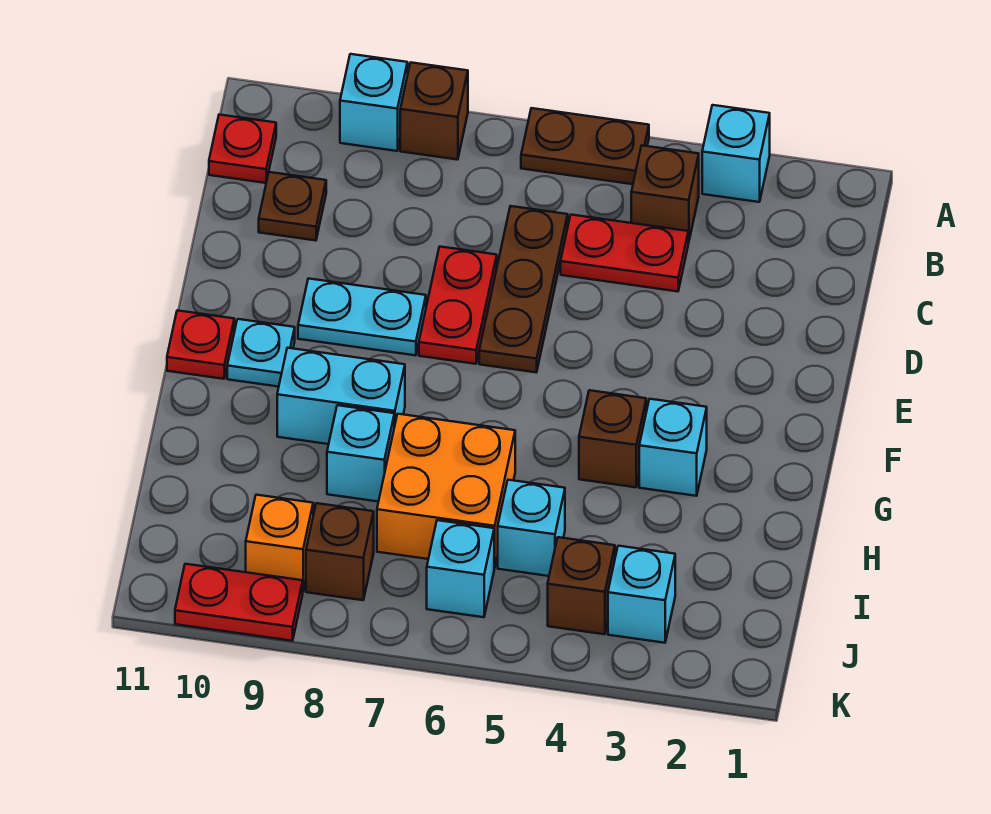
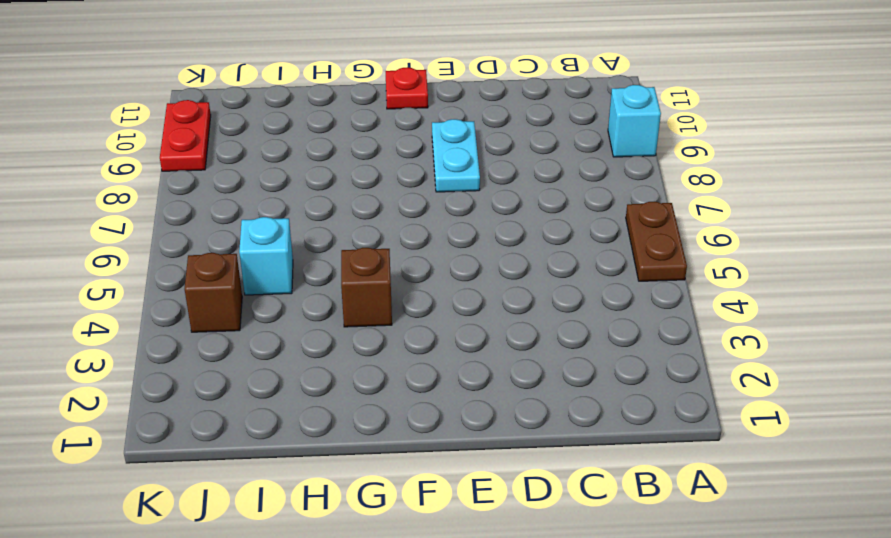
none -> cyan brick A3 level 1
none -> brown brick A8 level 1
none -> brown brick B4 level 1

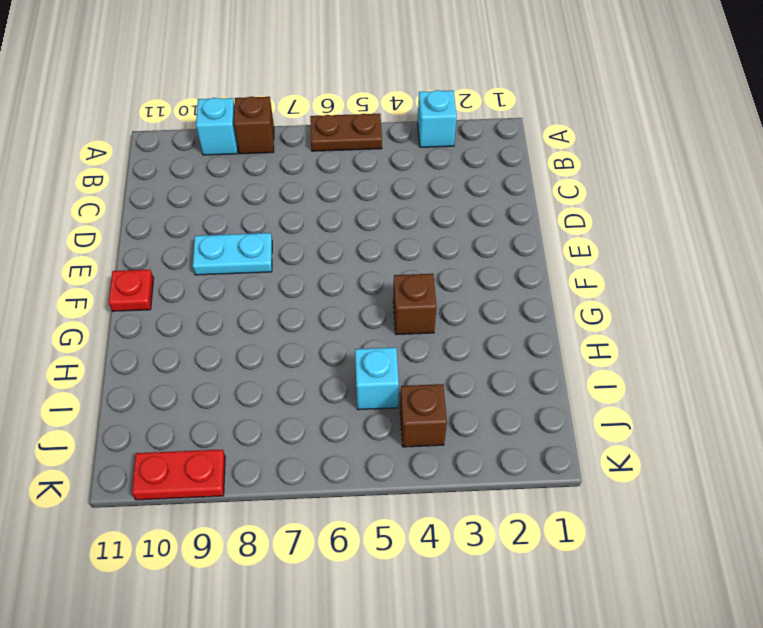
none -> brown brick B4 level 1
none -> red plate B11 level 1
none -> red plate C4:C5 level 1

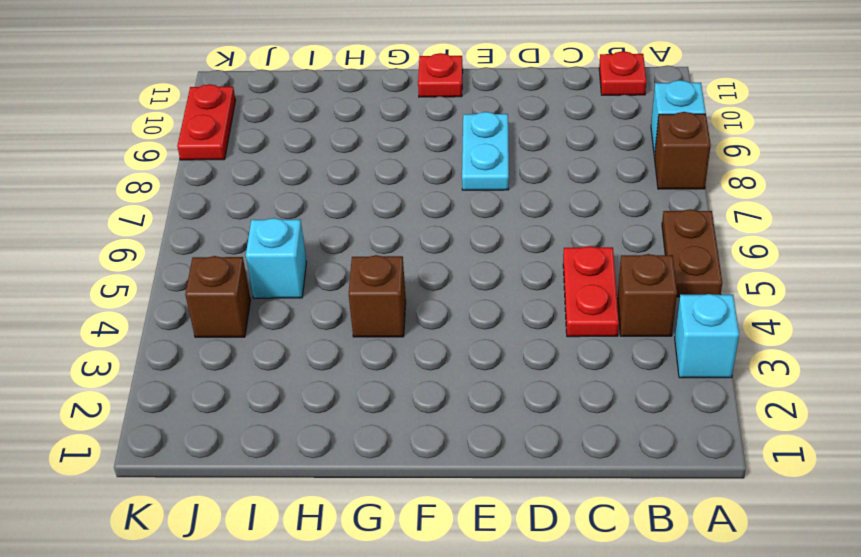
none -> brown plate C6:E6 level 1
none -> brown plate C10 level 1
none -> red plate D7:E7 level 1

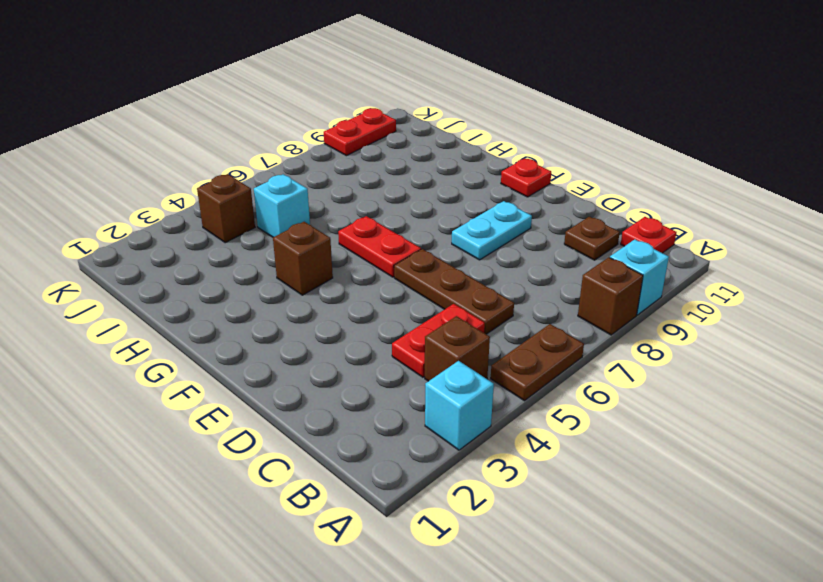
red plate F6:G6 level 1 -> red plate D7:E7 level 1
none -> cyan plate F10 level 1
none -> cyan brick G3 level 1
none -> cyan brick G8:G9 level 1

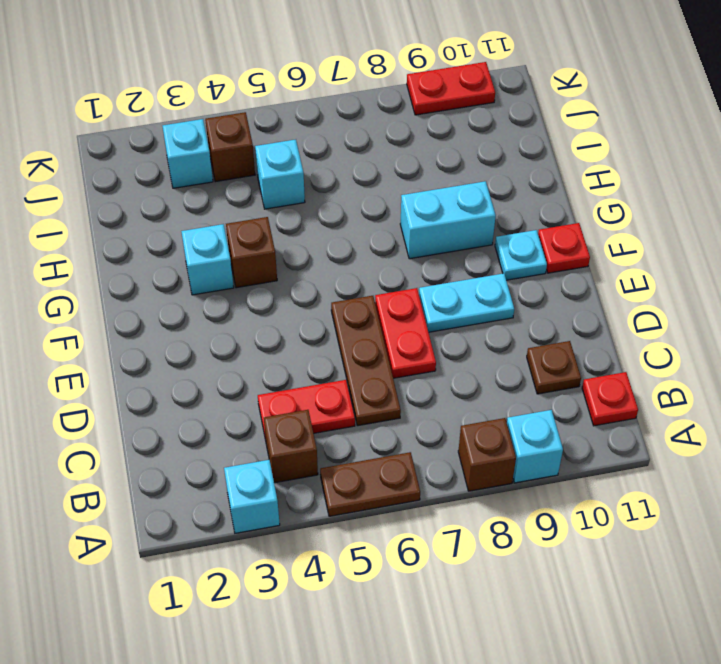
none -> orange brick H6:I7 level 1
none -> cyan brick H8 level 1
none -> cyan brick J6 level 1

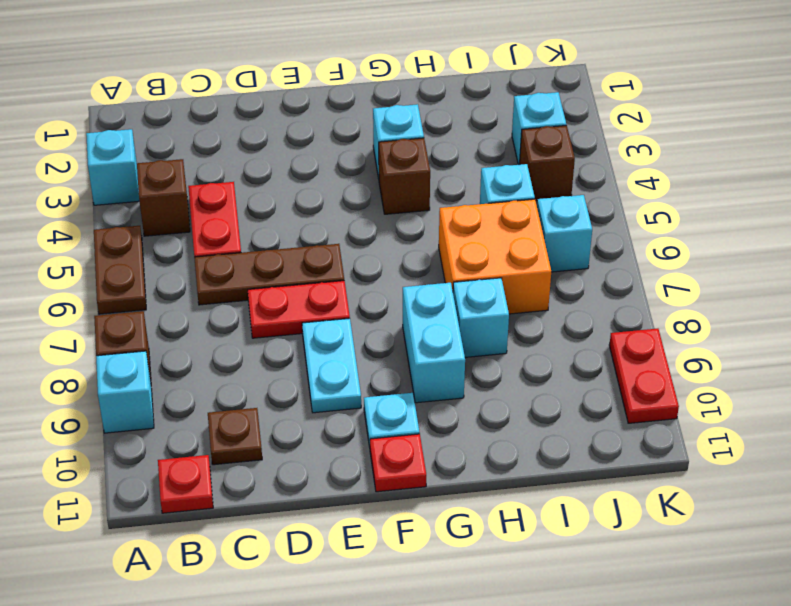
none -> brown brick J8 level 1
none -> orange brick J9 level 1

